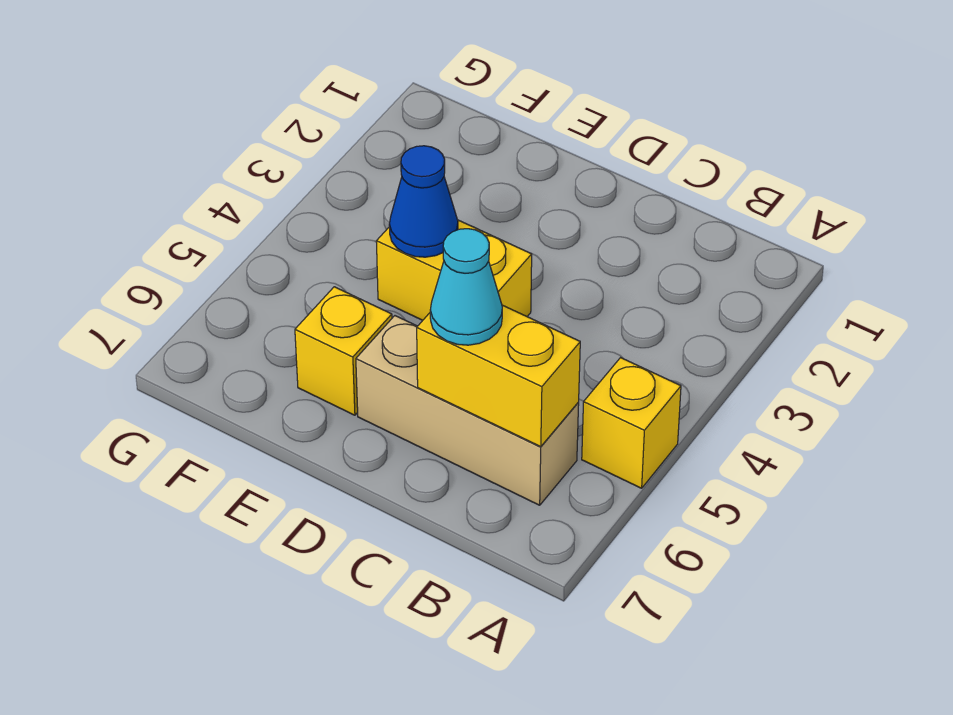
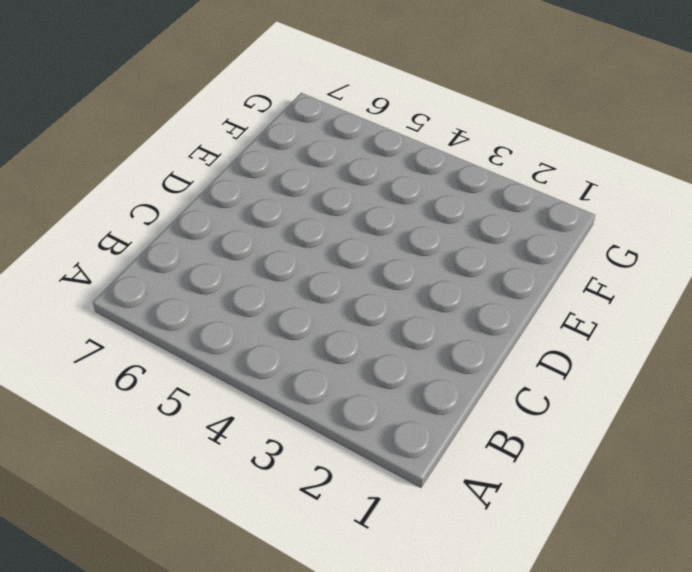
none -> yellow brick A5 level 1
none -> tan brick B6:D6 level 1

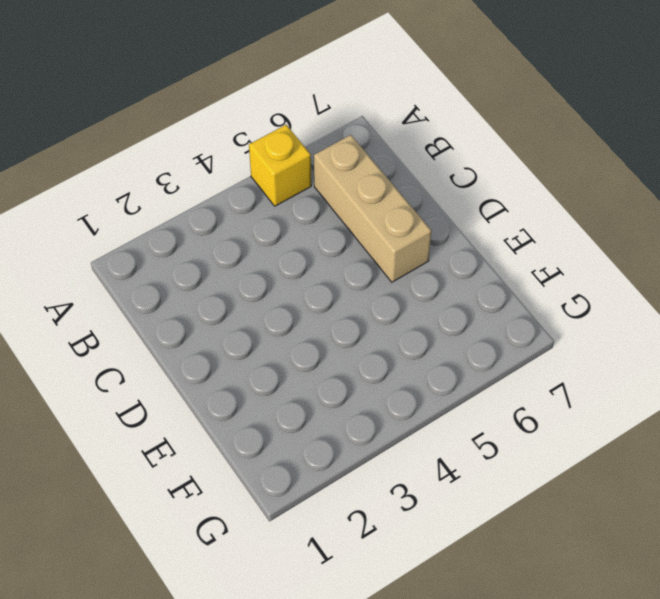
none -> yellow brick D4:E4 level 1
none -> yellow brick E6 level 1

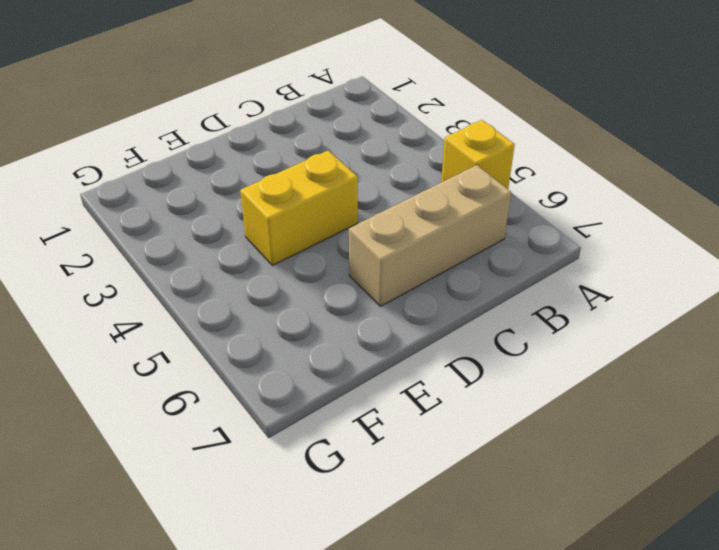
none -> yellow brick E6 level 1
none -> yellow brick B6:C6 level 2

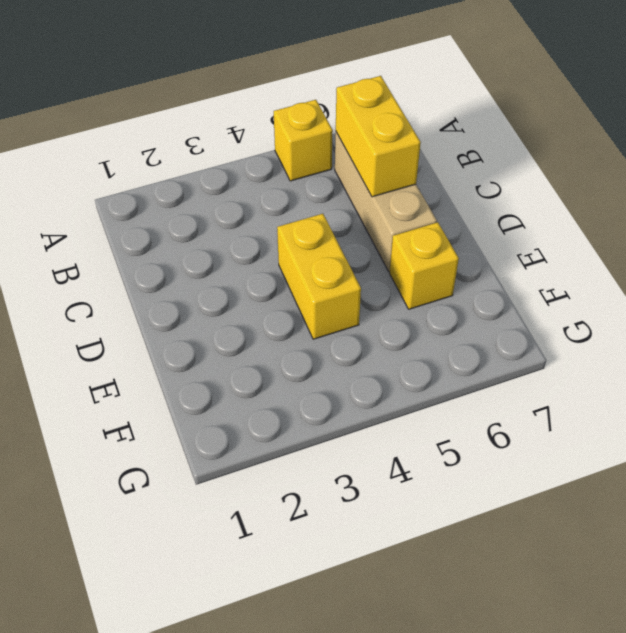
none -> blue cone E4 level 2
none -> cyan cone C6 level 3

